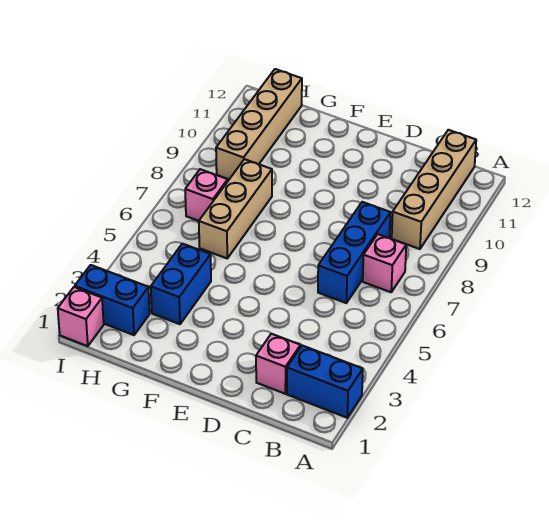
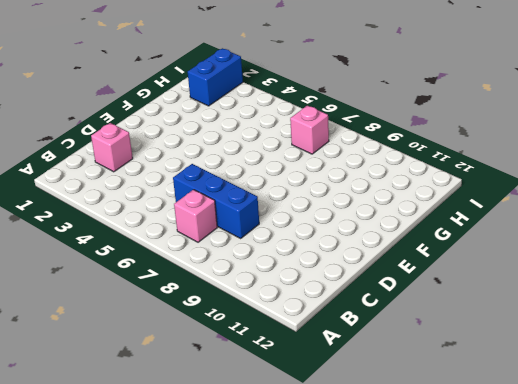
none -> blue brick A2:B2 level 1
none -> tan brick B9:B12 level 1

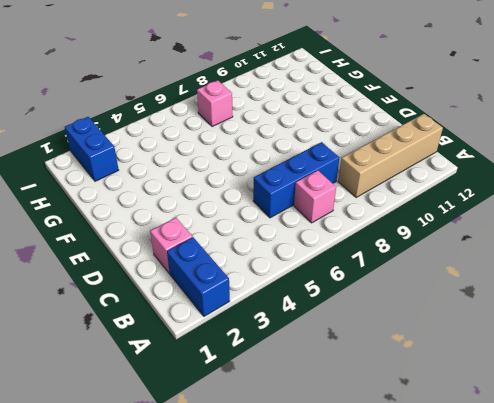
none -> blue brick G3:G4 level 1
none -> tan brick G6:G8 level 1

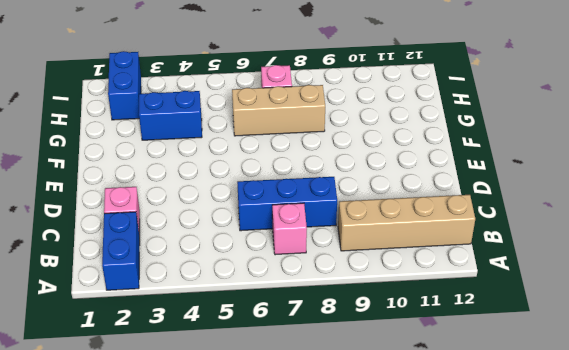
none -> tan brick H9:H12 level 1
none -> pink brick I1 level 1

